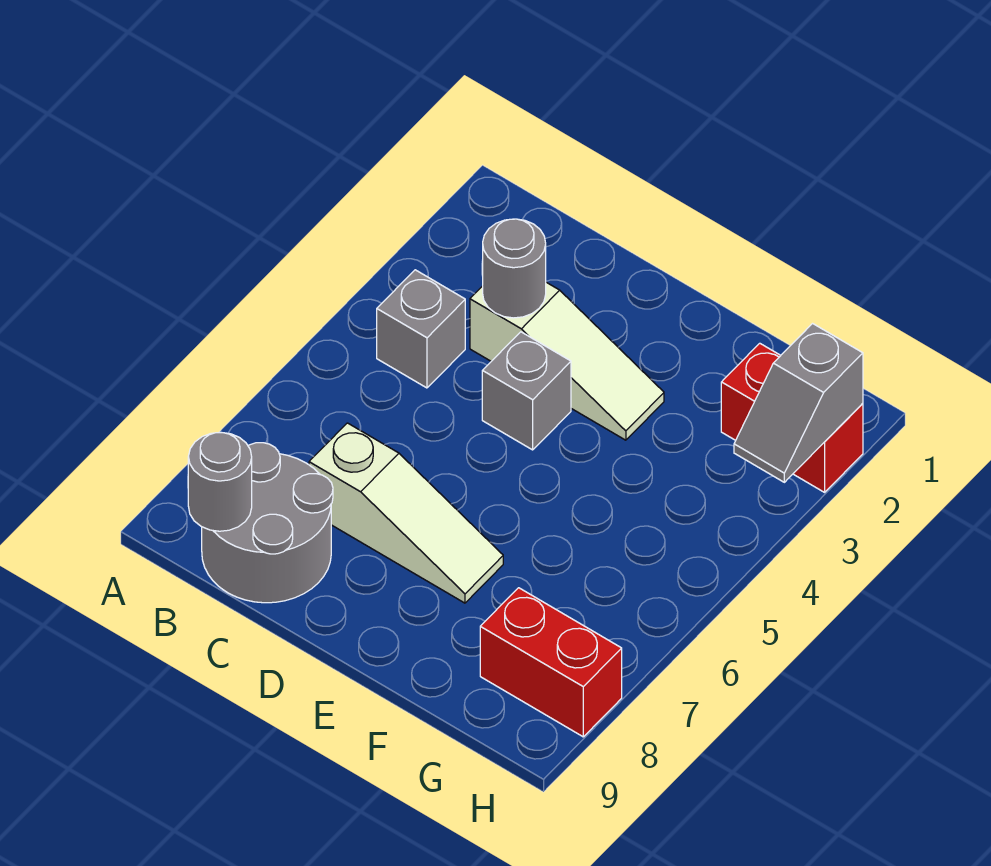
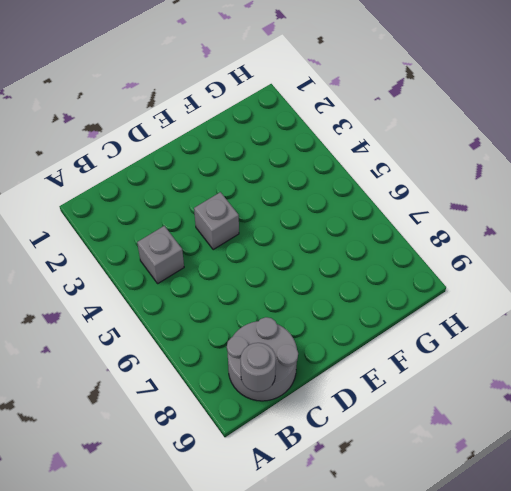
none -> white slope C3:E3 level 1 top C
none -> white slope C7:E7 level 1 top C

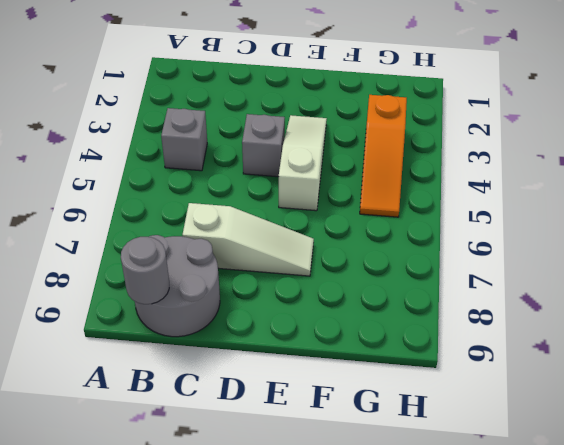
white slope E3:E5 level 1 top 5 -> white slope C3:E3 level 1 top C
orange slope G3:G5 level 1 top 3 -> none
none -> red brick G2:H2 level 1
none -> red brick G8:H8 level 1

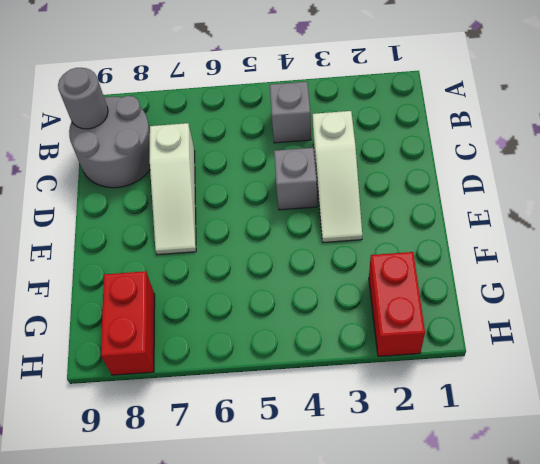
none -> grey round brick C3 level 2
none -> grey slope H2:H3 level 2 top 2

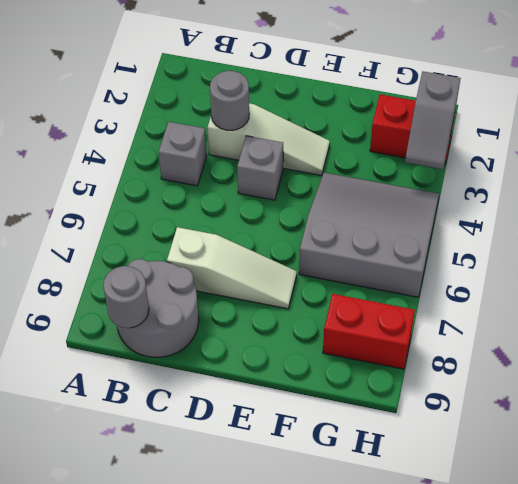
grey slope F4:H6 level 1 top 6 -> none

